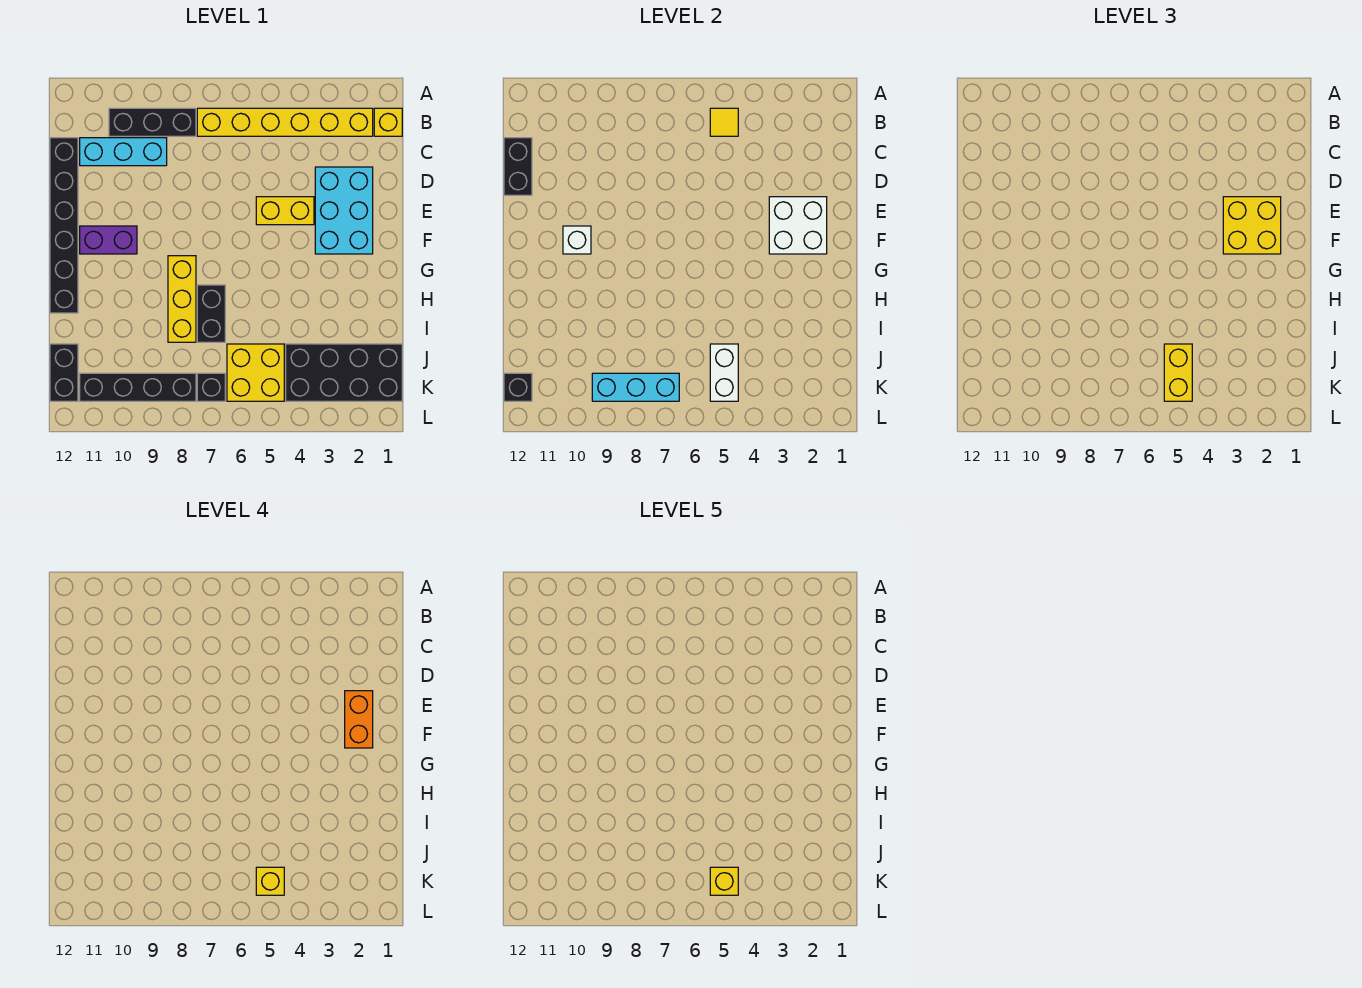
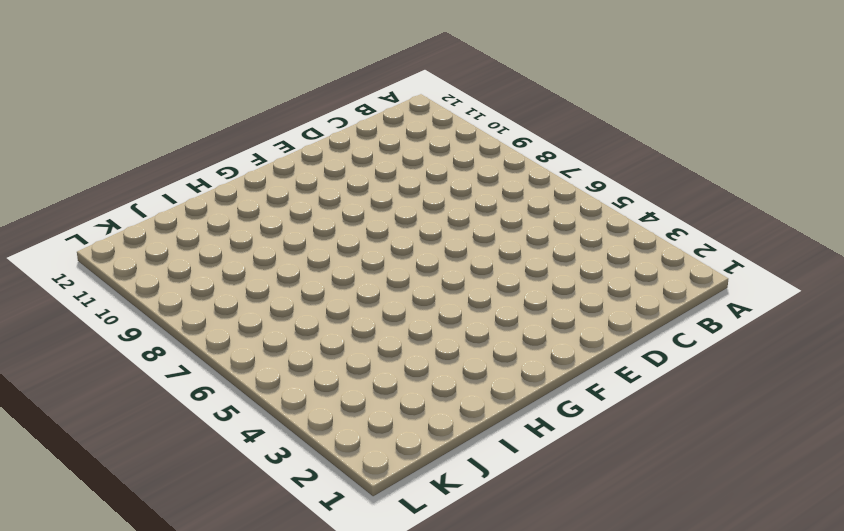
none -> yellow brick B1 level 1
none -> yellow brick B2:B7 level 1
none -> black brick B8:B10 level 1

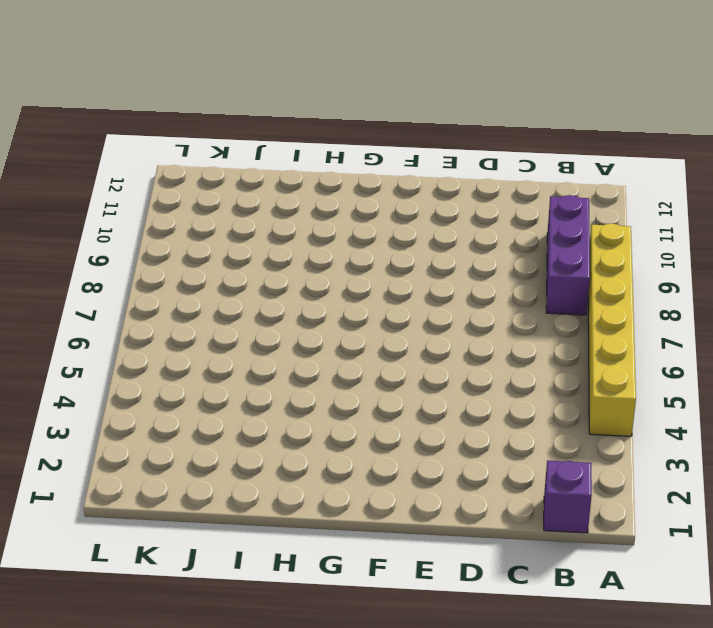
yellow brick A4:A9 level 1 -> yellow brick B2:B7 level 1
purple brick B1 level 1 -> yellow brick B1 level 1
purple brick B8:B10 level 1 -> black brick B8:B10 level 1
none -> cyan brick C9:C11 level 1
none -> black brick C12:H12 level 1
none -> cyan brick D2:F3 level 1

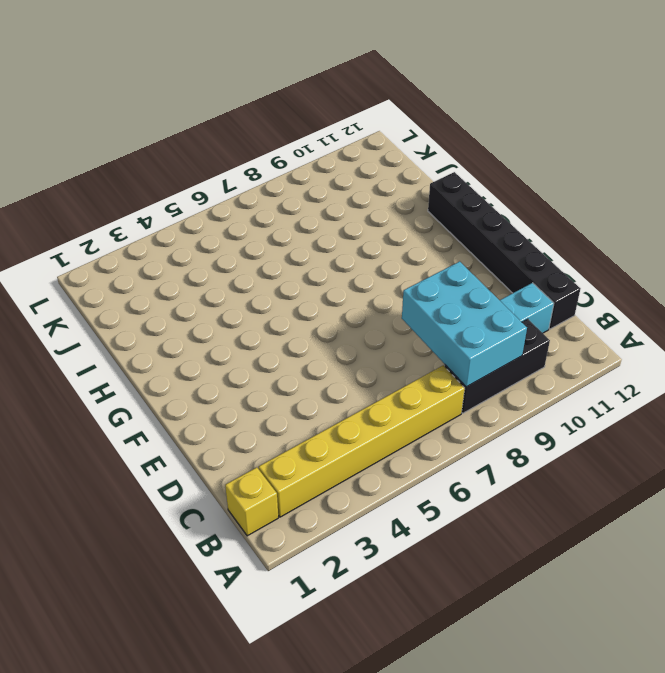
cyan brick B8:D9 level 2 -> cyan brick D2:F3 level 1
none -> yellow brick E4:E5 level 1
none -> purple brick F10:F11 level 1
none -> yellow brick G8:I8 level 1

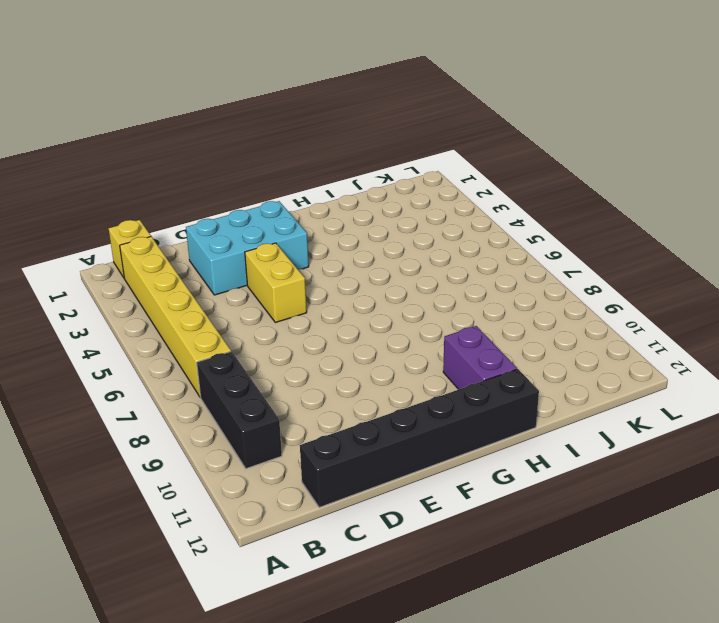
purple brick H10:H11 level 1 -> purple brick F10:F11 level 1
none -> cyan brick C9:C11 level 1
none -> yellow brick G8:I8 level 1
none -> black brick H7:I7 level 1

